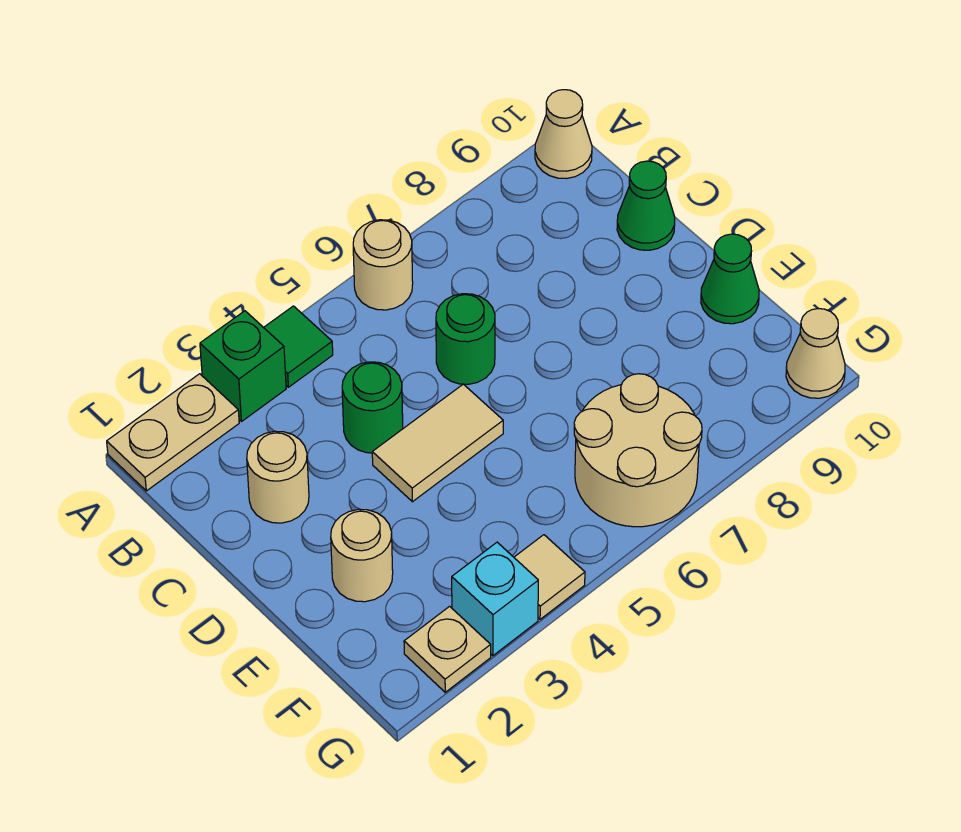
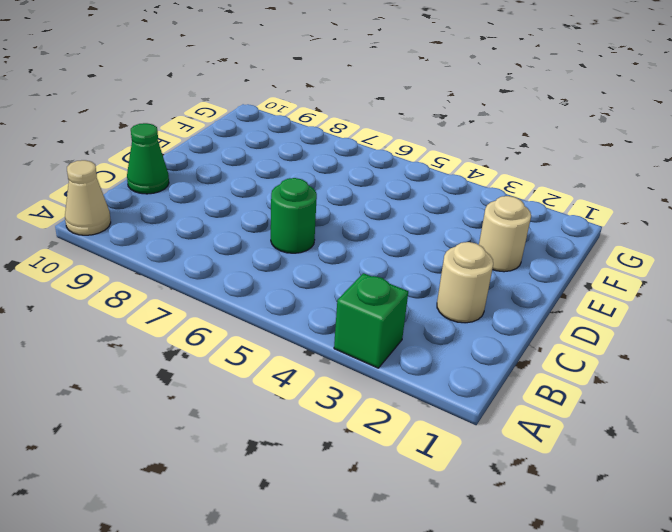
none -> tan plate A1:A2 level 1
none -> green tile A4 level 1
none -> tan round brick A6 level 1

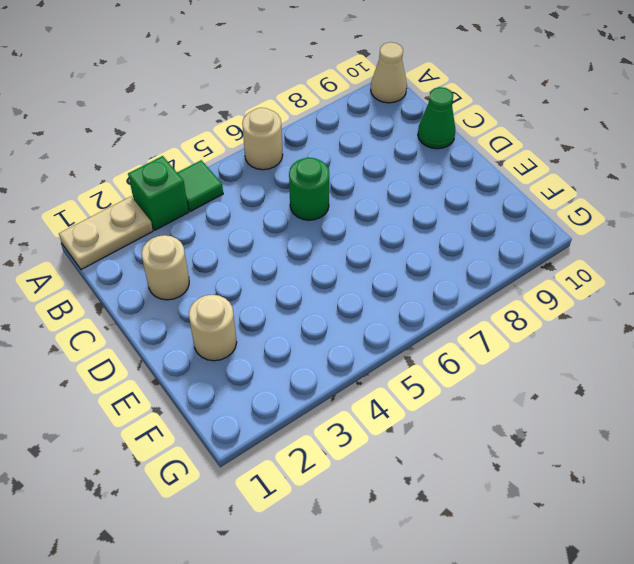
none -> green round brick C4 level 1
none -> tan tile D4:D5 level 1
none -> green cone E10 level 1

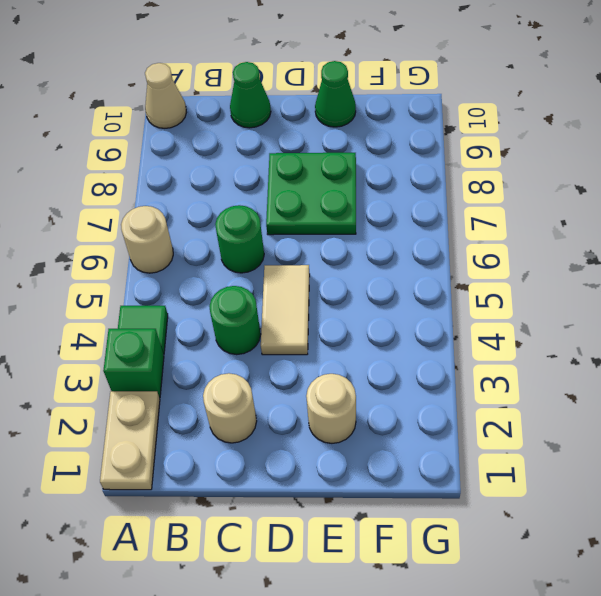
green plate D7:E8 level 1 -> none
none -> tan round brick F6:G7 level 1
none -> tan plate G2 level 1
none -> cyan brick G3 level 1

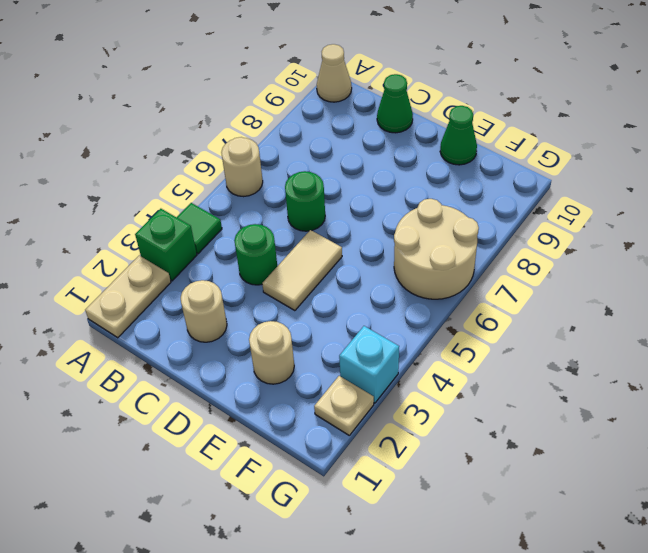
none -> tan tile G4 level 1
none -> tan cone G10 level 1

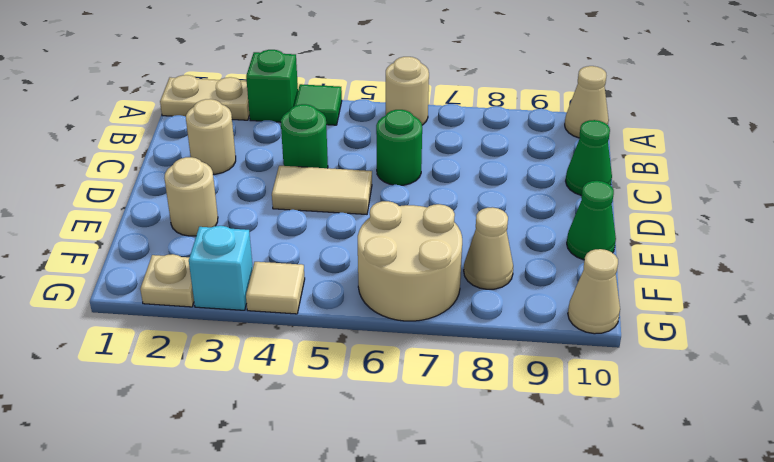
tan cone F8 level 1 -> none

